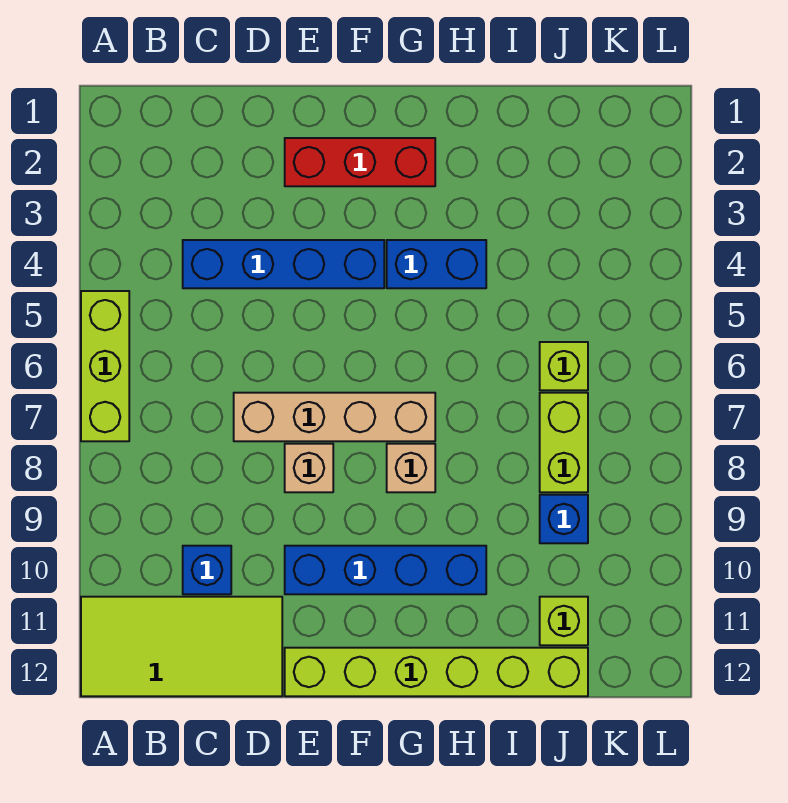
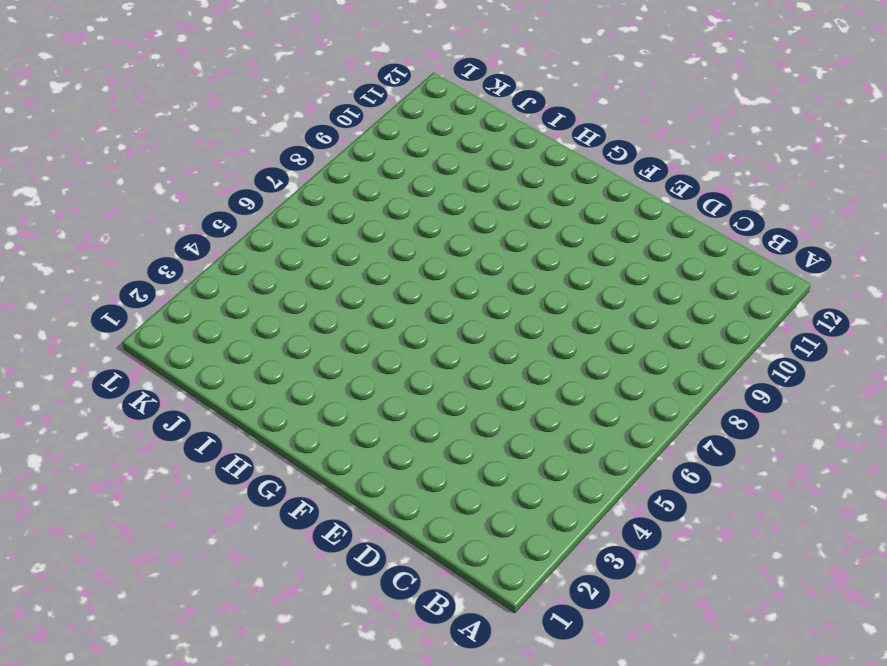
none -> lime brick A5:A7 level 1
none -> lime tile A11:D12 level 1
none -> blue brick C4:F4 level 1

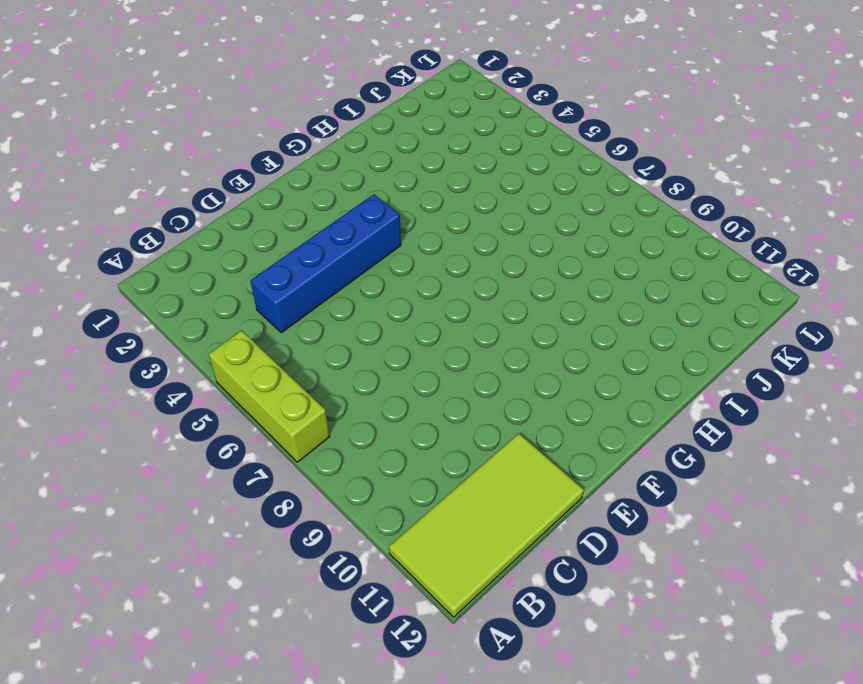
none -> blue brick C10 level 1
none -> tan brick D7:G7 level 1
none -> red brick E2:G2 level 1

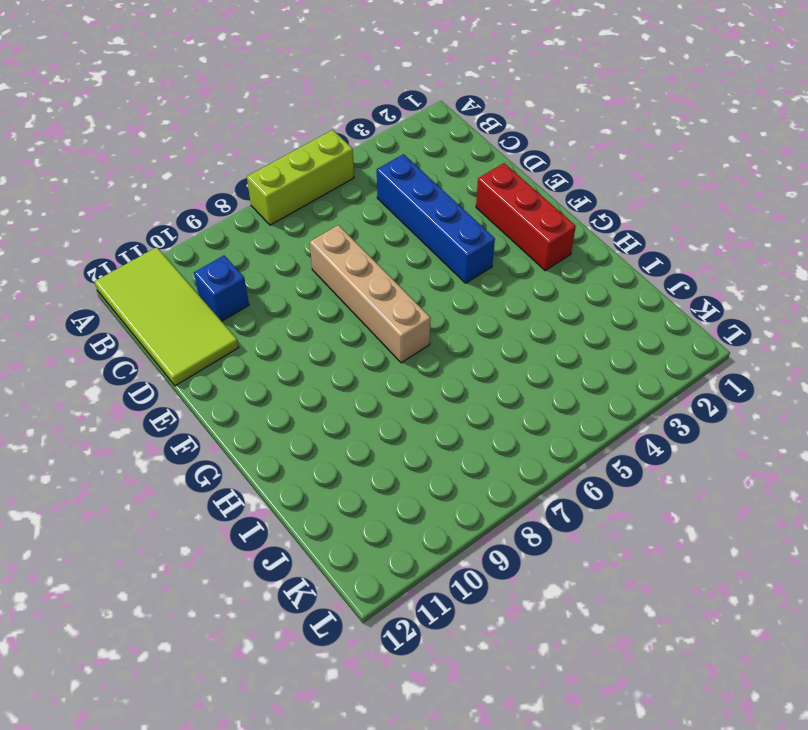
none -> tan brick E8 level 1
none -> blue brick E10:H10 level 1
none -> lime brick E12:J12 level 1

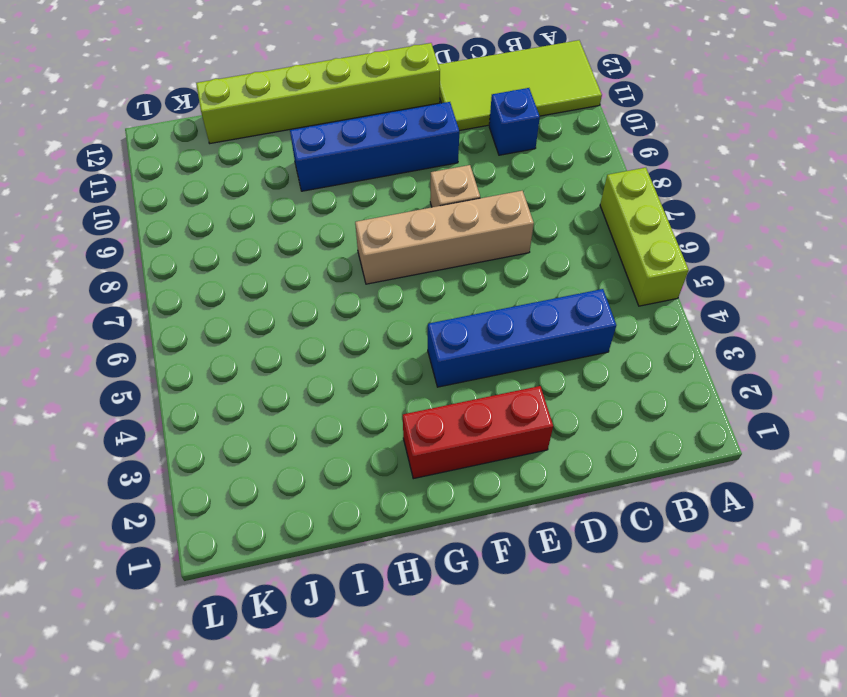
none -> blue brick G4:H4 level 1
none -> tan brick G8 level 1
none -> lime brick J6 level 1

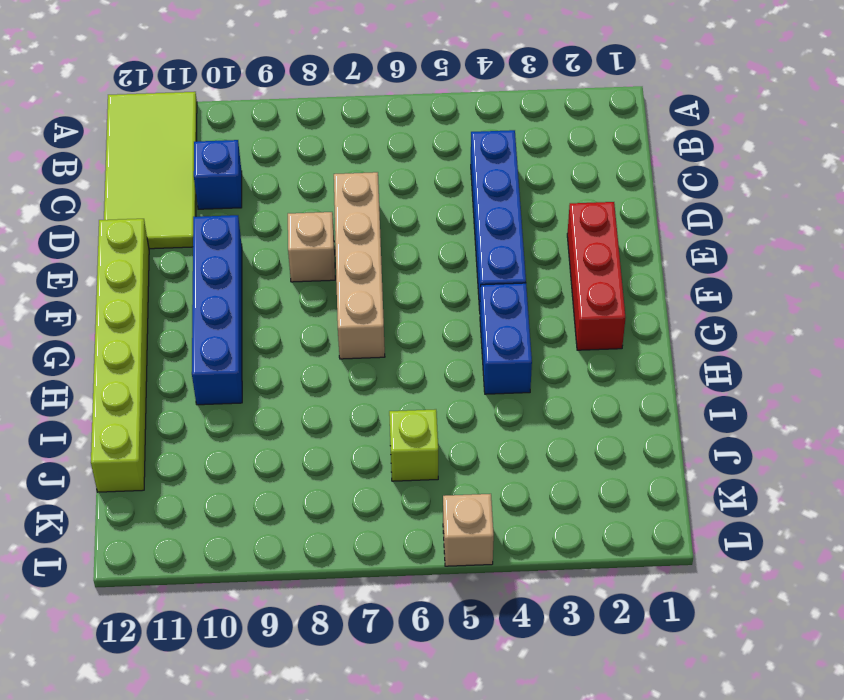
tan brick L5 level 1 -> tan brick G8 level 1
none -> lime brick A5:A7 level 1
none -> lime brick J7:J8 level 1
none -> blue brick J9 level 1

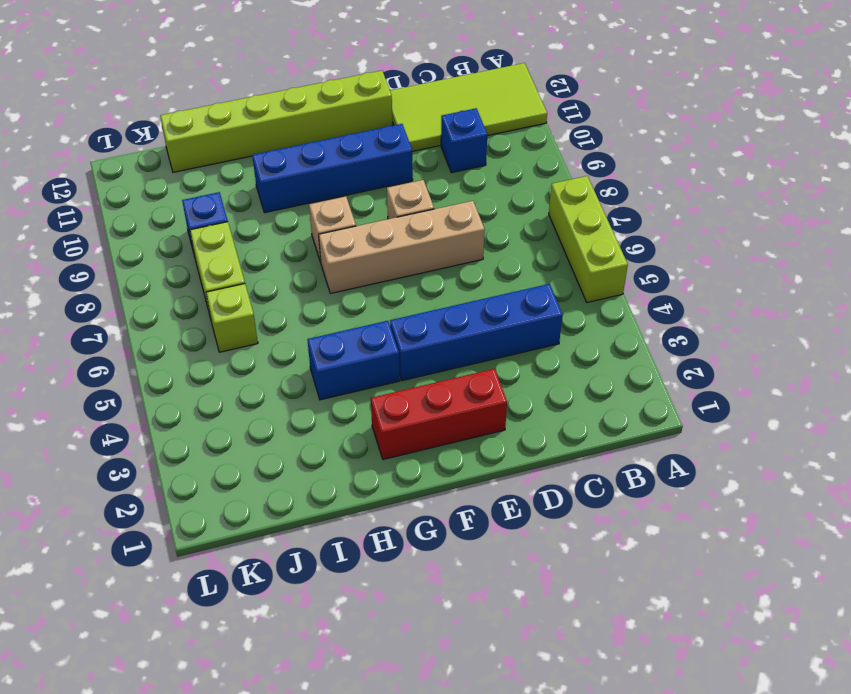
none -> lime brick J11 level 1

